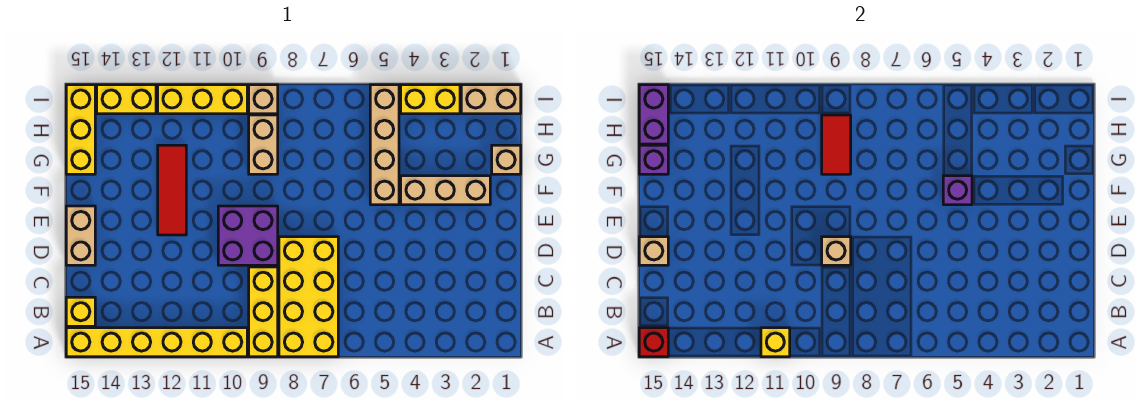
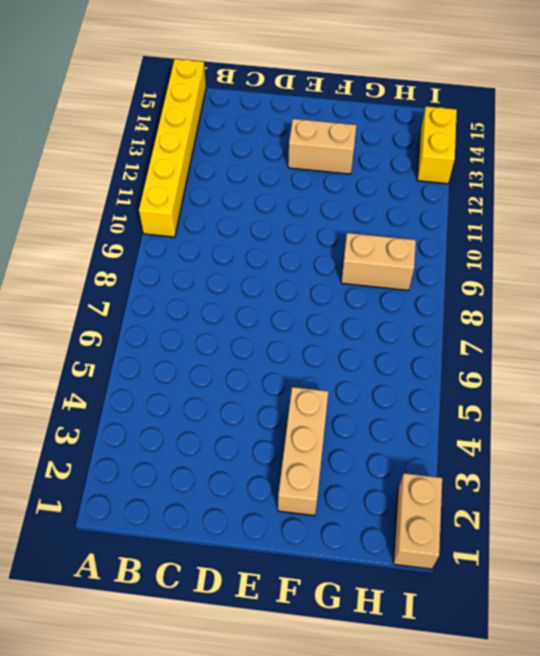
tan brick E13:F13 level 1 -> tan brick D15:E15 level 1
none -> yellow brick A7:D8 level 1
none -> yellow brick A9:C9 level 1
none -> yellow brick B15 level 1

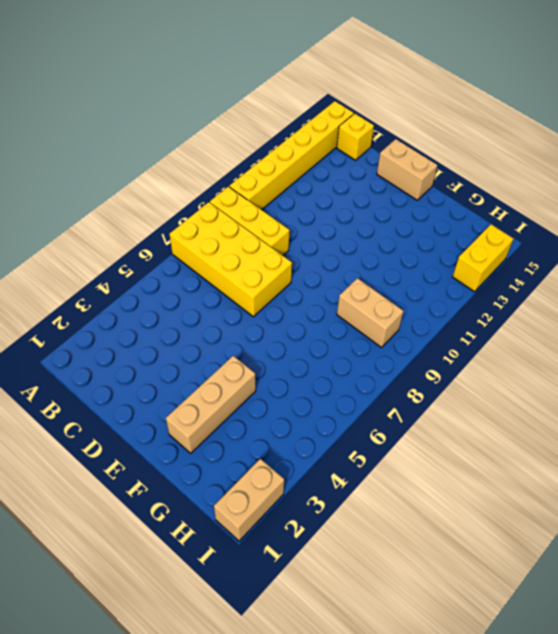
none -> purple brick D9:E10 level 1
none -> red tile E12:G12 level 1
none -> tan brick F5:I5 level 1

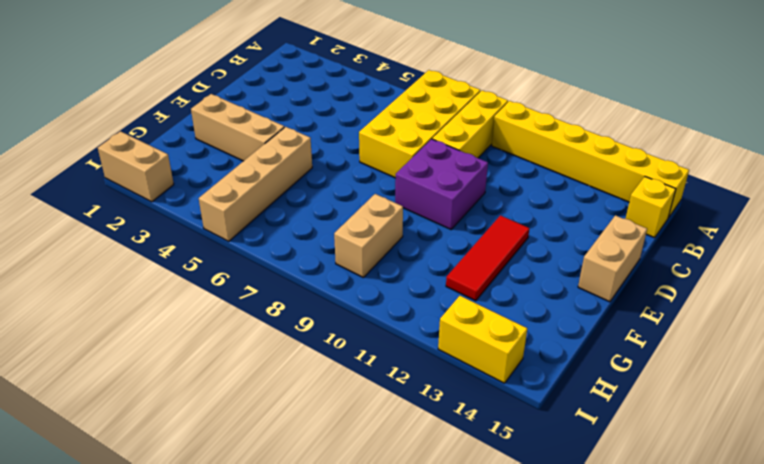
none -> tan brick G1 level 1
none -> yellow brick G15:I15 level 1
none -> yellow brick I3:I4 level 1

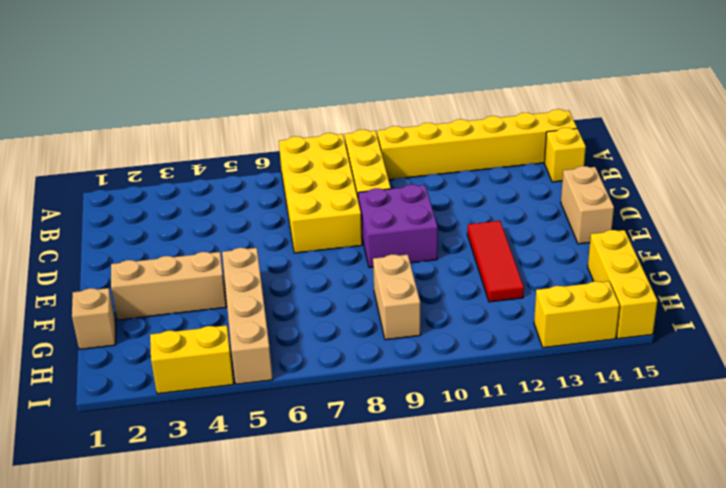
none -> tan brick I1:I2 level 1
none -> tan brick I9 level 1
none -> yellow brick I10:I12 level 1

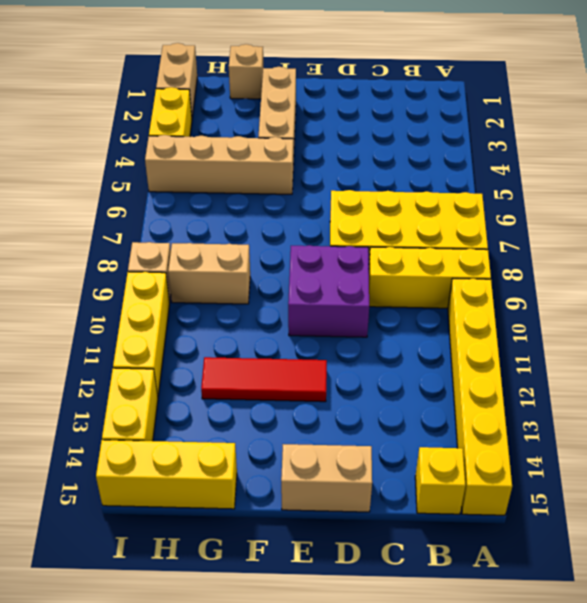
none -> yellow brick A11 level 2
none -> red brick A15 level 2
none -> tan brick D9 level 2

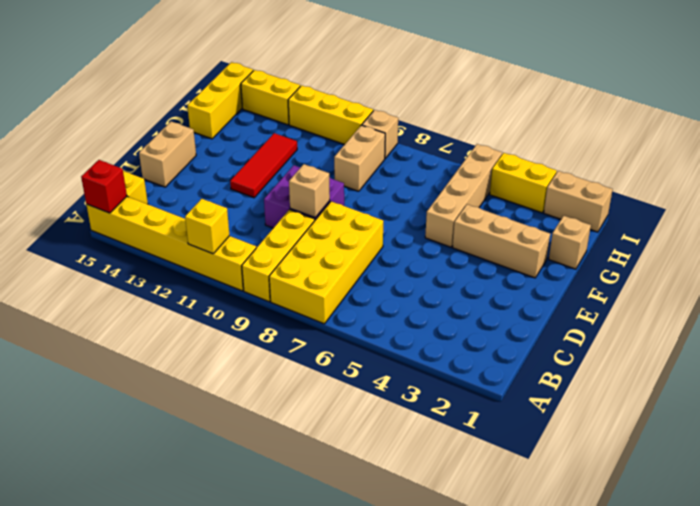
none -> tan brick D15 level 2
none -> purple brick F5 level 2
none -> red tile G9:H9 level 2

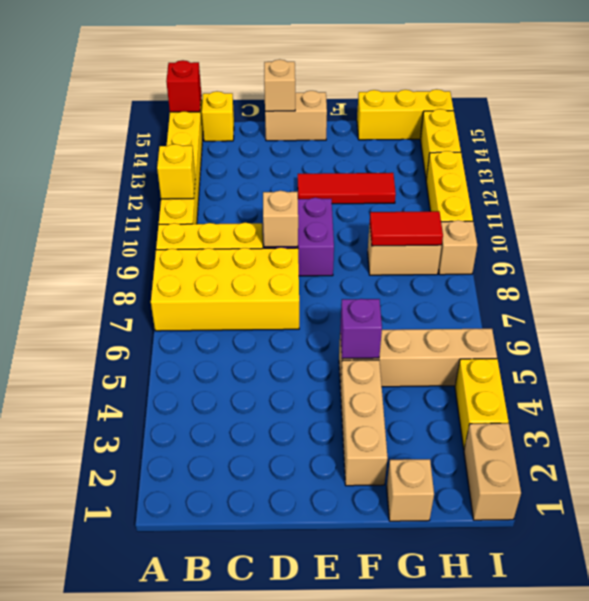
none -> purple brick G15 level 2
none -> purple brick H15:I15 level 2

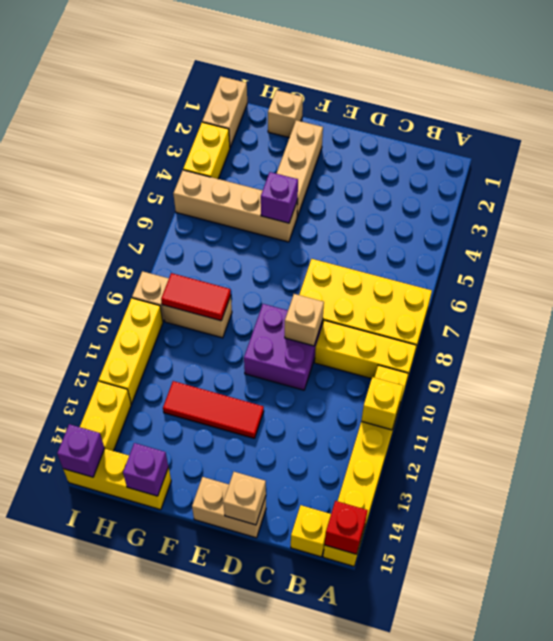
purple brick I15 level 2 -> purple brick H15:I15 level 2

